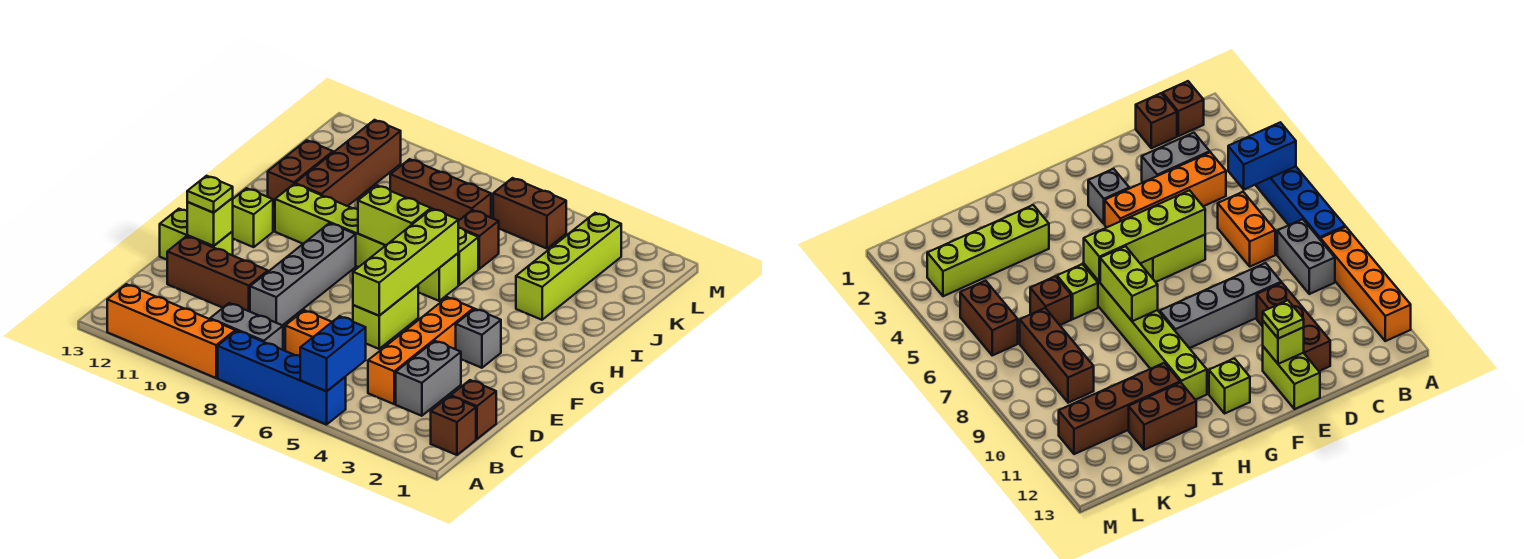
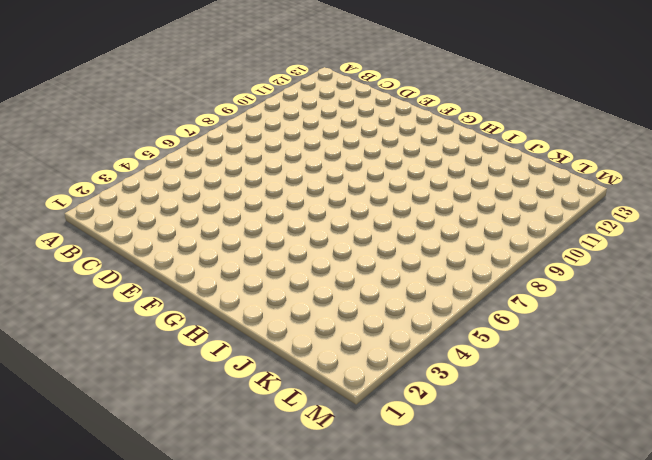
none -> blue brick A5:A8 level 1
none -> orange brick A9:A12 level 1
none -> brown brick B1 level 1

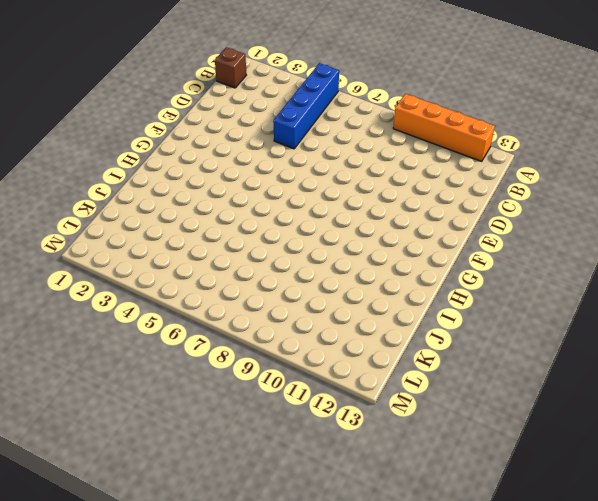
blue brick A5:D5 level 1 -> blue brick A5:A8 level 1
none -> grey brick B8:B9 level 1
none -> brown brick C1 level 1
none -> grey brick C3:D3 level 1

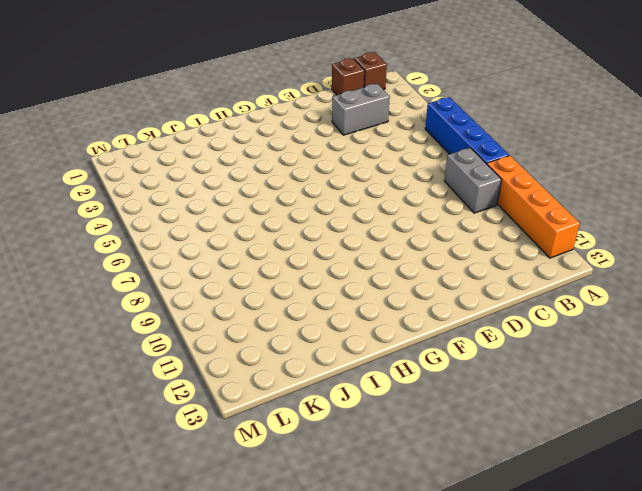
none -> orange brick C4:F4 level 1
none -> orange brick C6:C7 level 1
none -> grey brick D9:G9 level 1

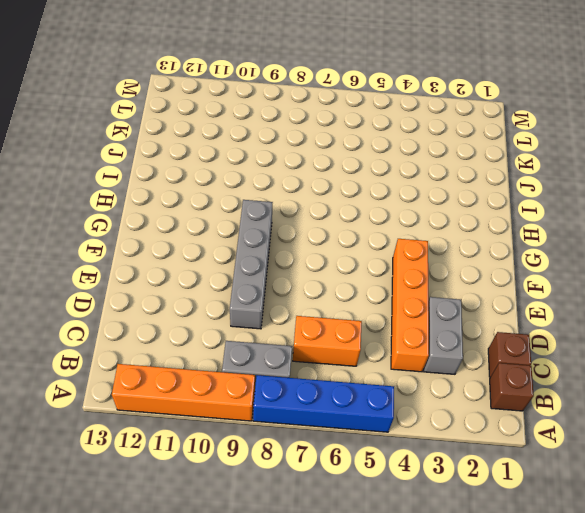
none -> brown brick D10:D12 level 1
none -> lime brick E6:F6 level 1
none -> lime brick E12:E13 level 1

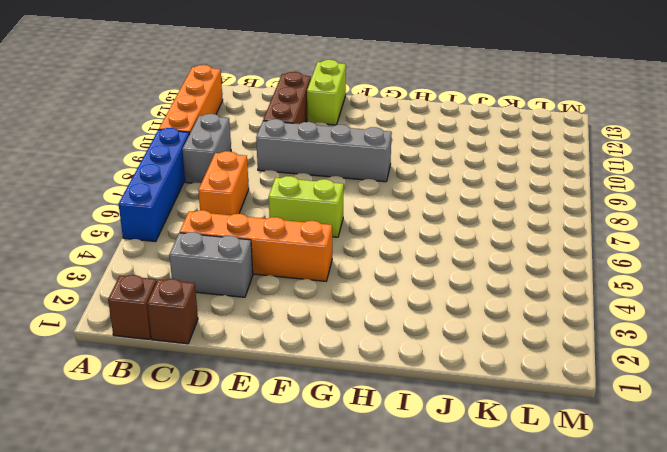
none -> grey brick F3 level 1
none -> lime brick G12 level 1
none -> lime brick H6:H11 level 1

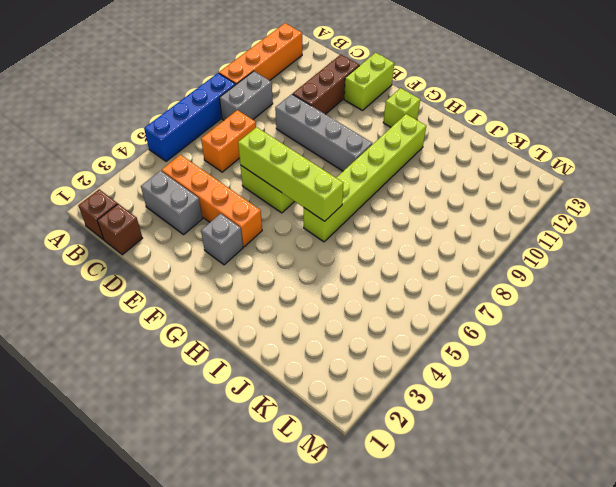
none -> lime brick I3:L3 level 1
none -> lime brick I6 level 1
none -> brown brick I11:L11 level 1

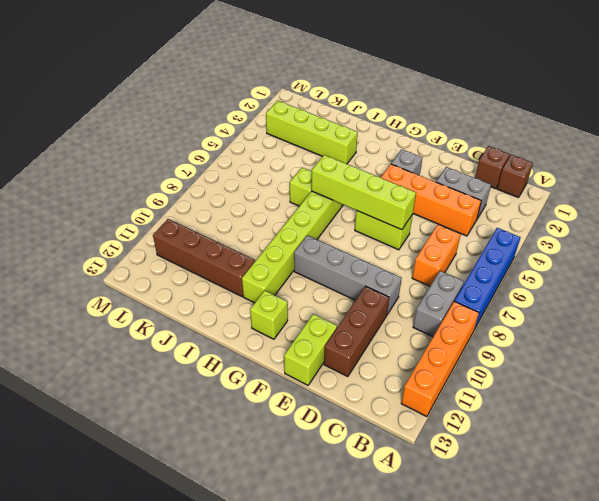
none -> brown brick I12:J12 level 1
none -> brown brick J6 level 1
none -> brown brick K7:K9 level 1

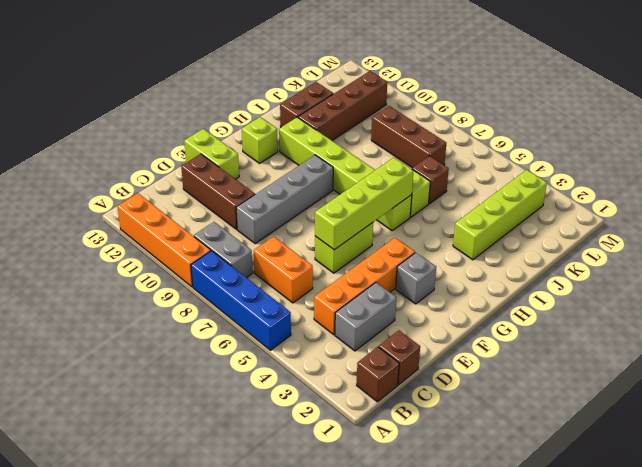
none -> brown brick L5:L6 level 1
none -> blue brick A5:B5 level 2
none -> lime brick E12 level 2

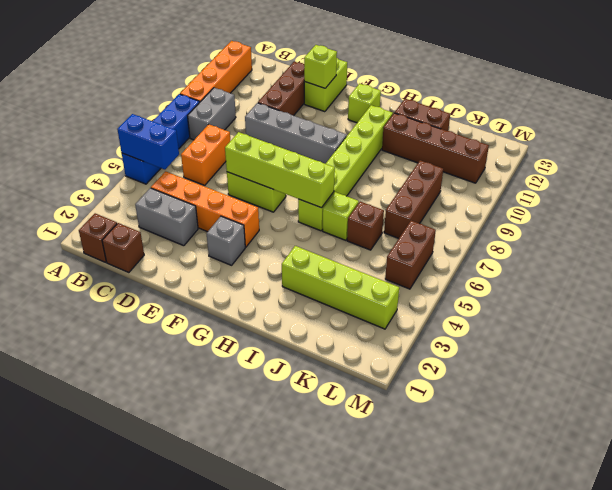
none -> lime brick H7:H8 level 2
none -> lime plate E12 level 3

